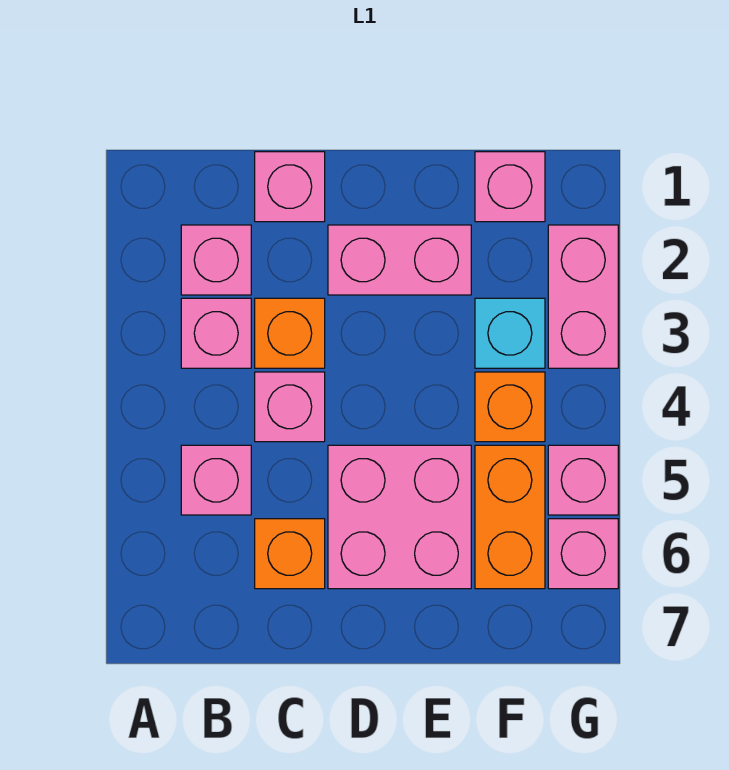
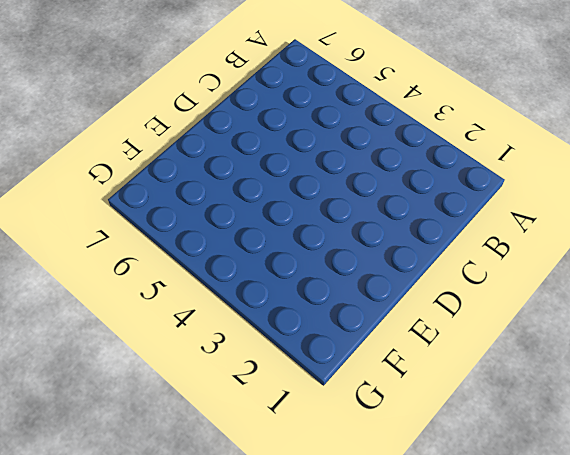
none -> pink brick B2 level 1
none -> pink brick B3 level 1
none -> pink brick B5 level 1

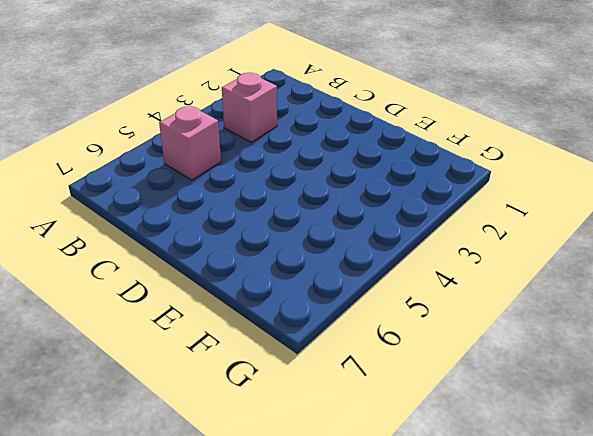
none -> pink brick B2 level 1
none -> pink brick C1 level 1
none -> orange brick C3 level 1

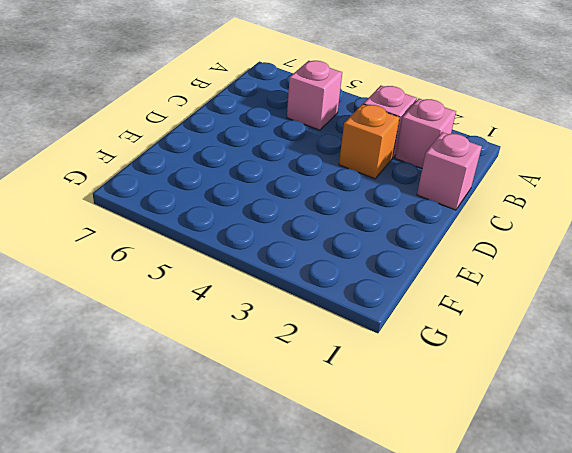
none -> pink brick C4 level 1
none -> orange brick C6 level 1
none -> pink brick D2:E2 level 1

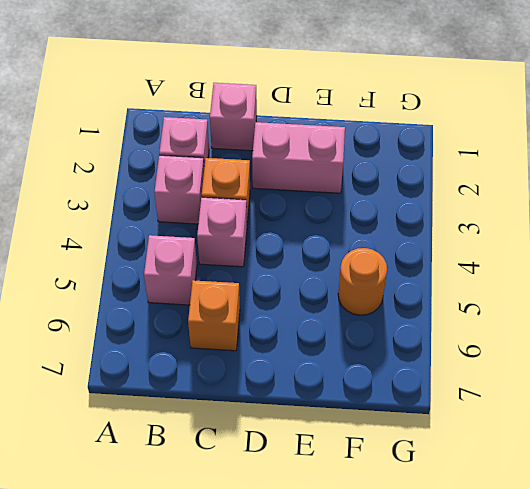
orange round brick F5 level 1 -> orange brick F5:F6 level 1
none -> pink brick D5:E6 level 1
none -> pink brick F1 level 1
none -> cyan brick F3 level 1

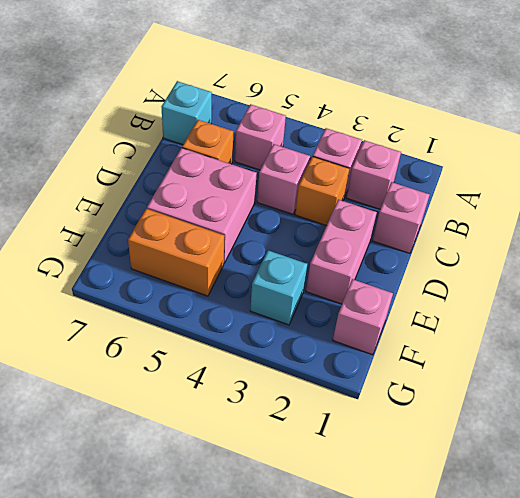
cyan brick B7 level 1 -> none
none -> orange brick F4 level 1
none -> pink brick G2:G3 level 1
none -> pink brick G5 level 1

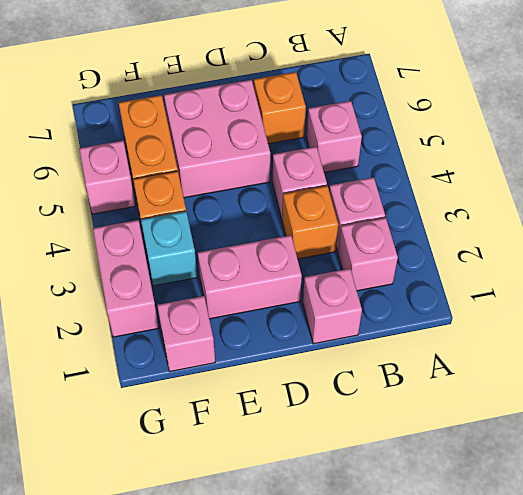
none -> pink brick G6 level 1

